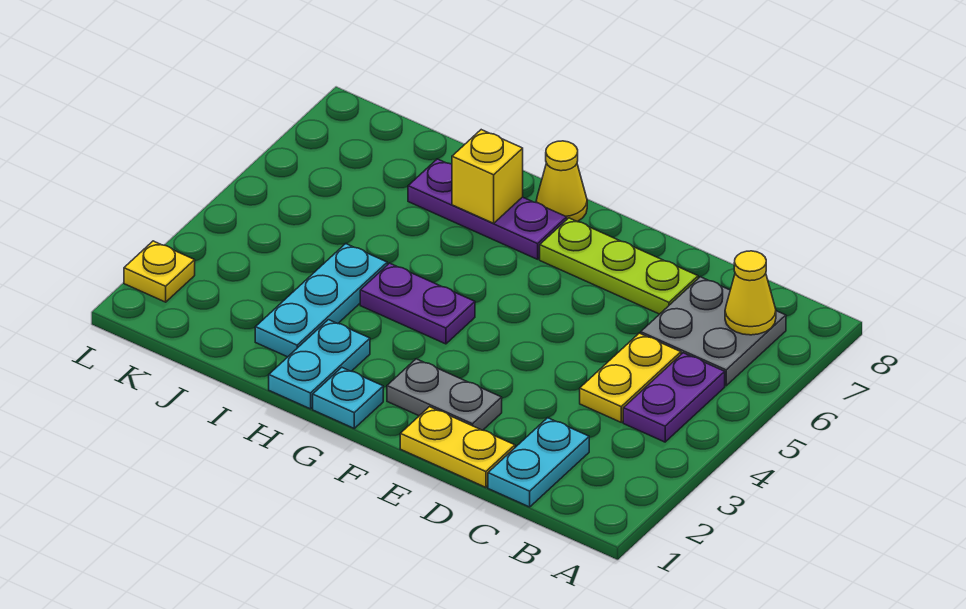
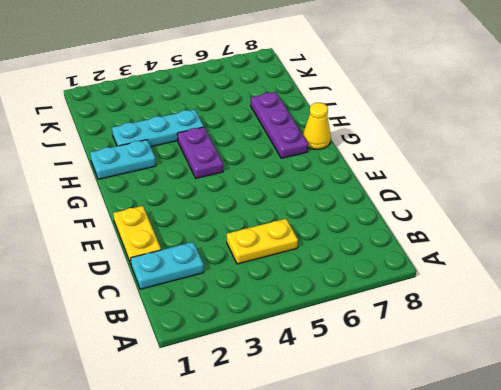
none -> purple plate B4:B5 level 1
none -> grey plate B6:C7 level 1
none -> lime plate D7:F7 level 1

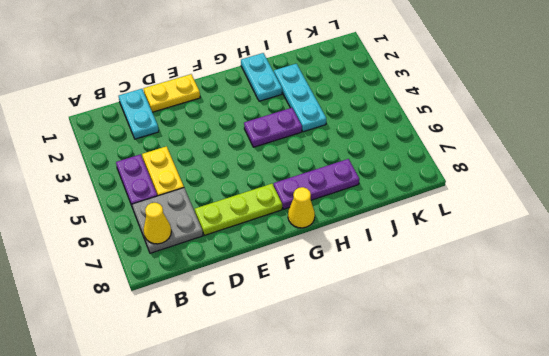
none -> grey plate E2:F2 level 1
none -> cyan plate G1 level 1
none -> yellow plate L2 level 1

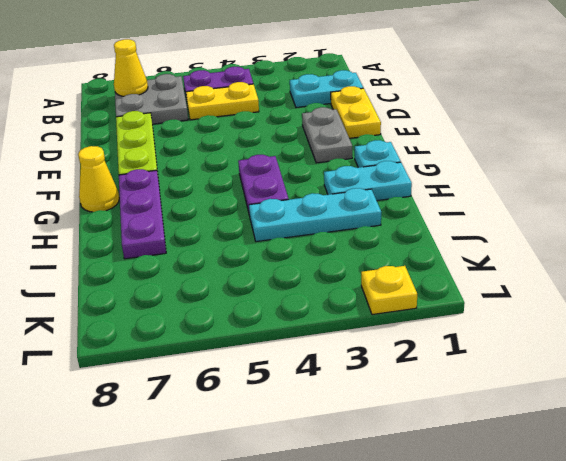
none -> yellow brick H7 level 2

